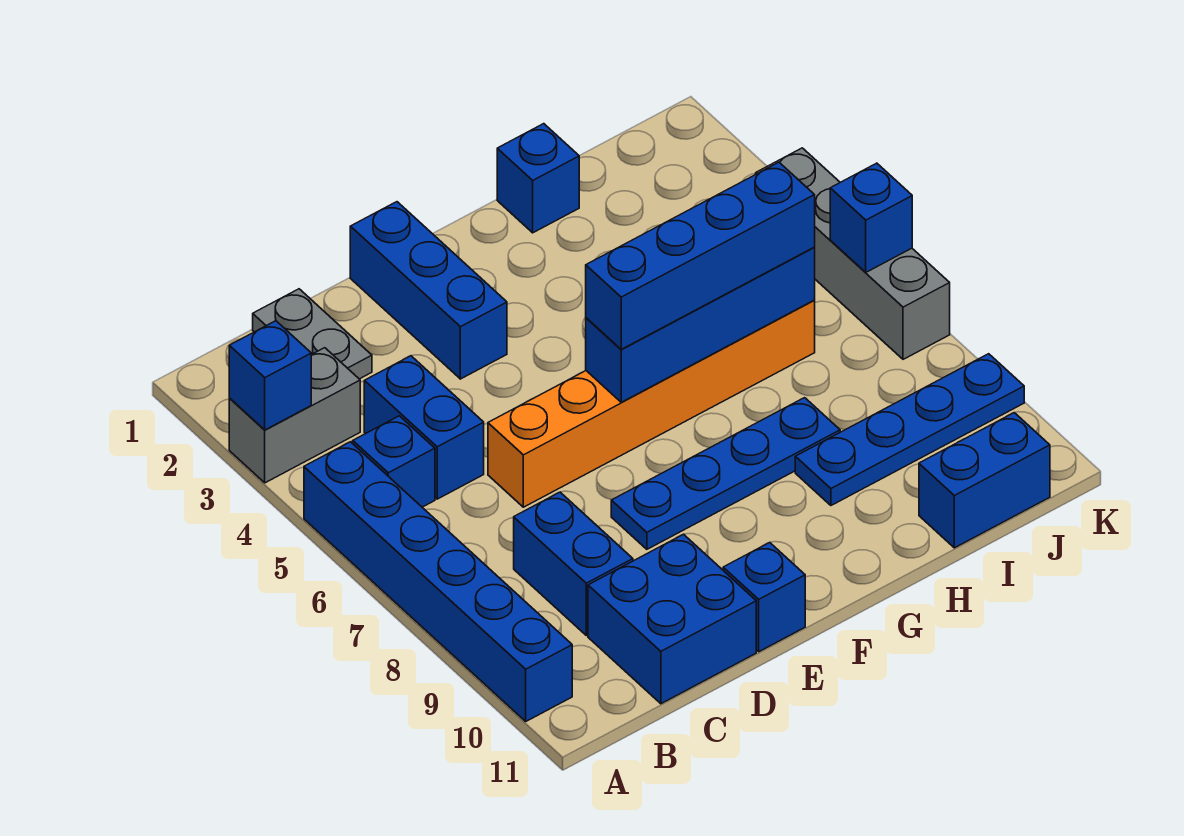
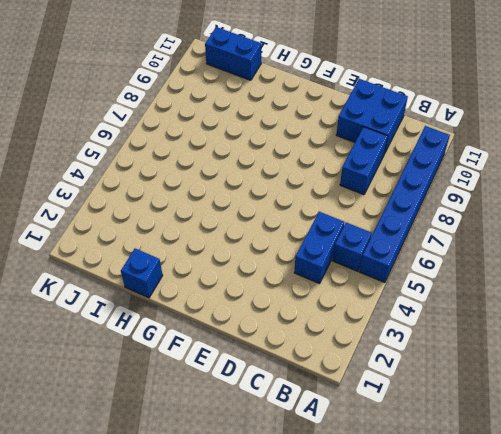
none -> grey brick A3:B3 level 1
none -> grey plate C1:C2 level 1
none -> orange brick D6:I6 level 1

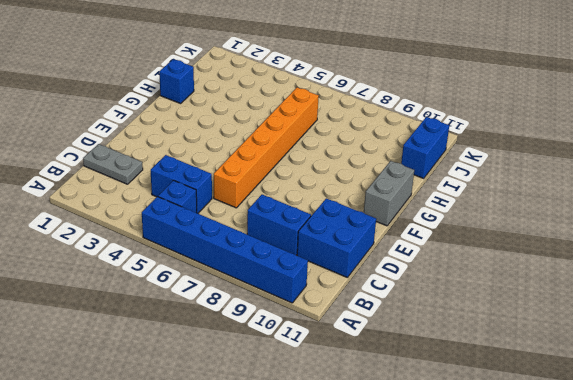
grey brick F11:G11 level 1 -> grey brick A3:B3 level 1
none -> blue brick E1:E3 level 1
none -> blue plate E8:H8 level 1
none -> blue brick E11 level 1

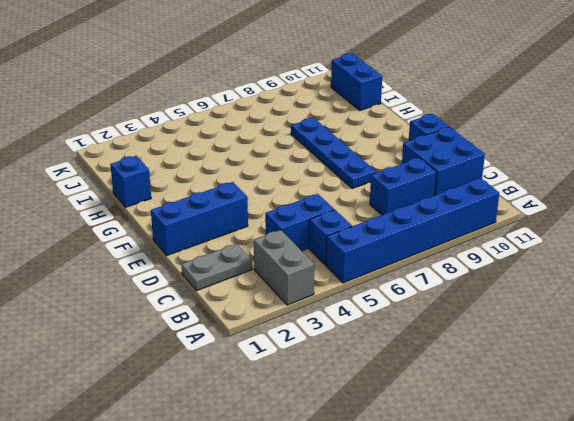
none -> orange brick D6:I6 level 1
none -> blue plate H9:K9 level 1
none -> grey brick K4:K7 level 1

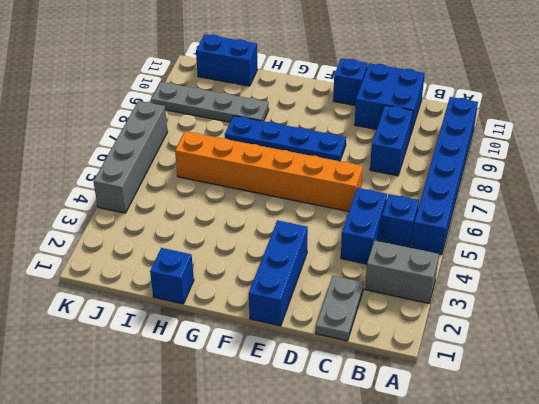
grey plate H9:K9 level 1 -> blue plate H9:K9 level 1
none -> blue brick A3 level 2
none -> blue brick F6:I6 level 2
none -> blue brick K6 level 2

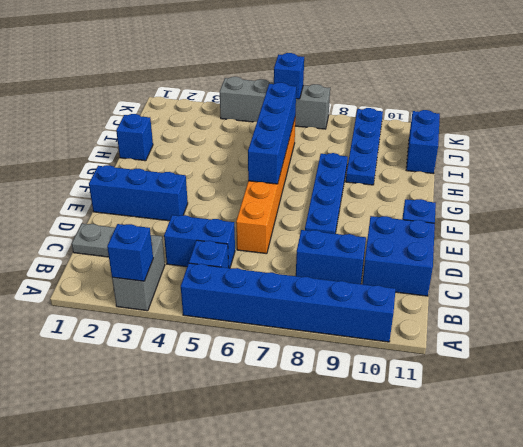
none -> blue brick F6:I6 level 3

